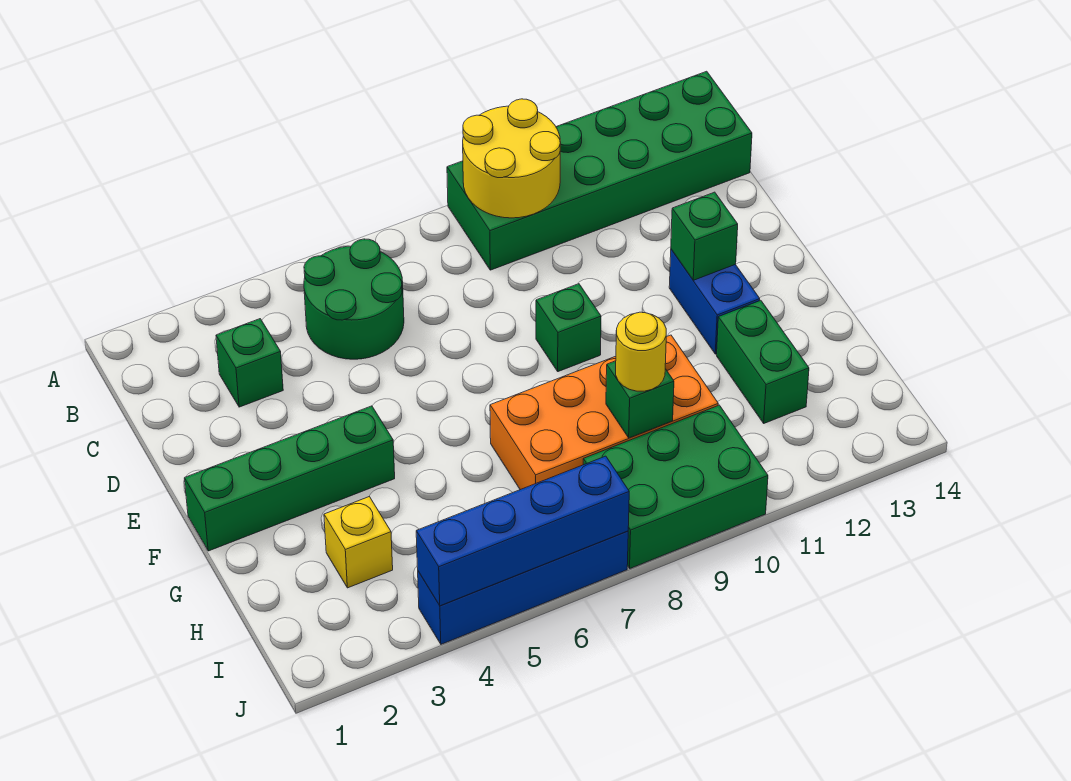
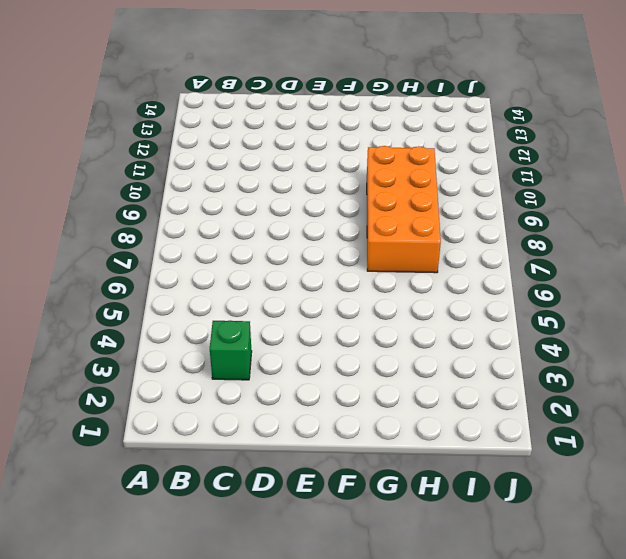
none -> green brick A9:B14 level 1
none -> green round brick B5:C6 level 1
none -> green brick E9 level 1

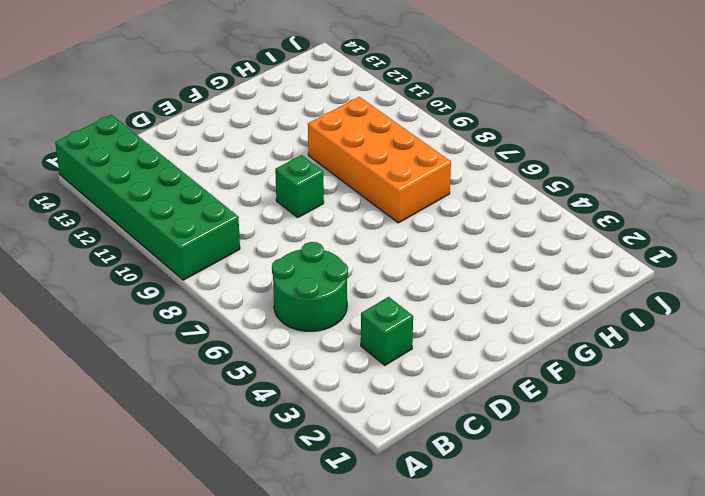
none -> blue brick E12:F12 level 1
none -> green brick F1:F4 level 1
none -> green brick G12:H12 level 1

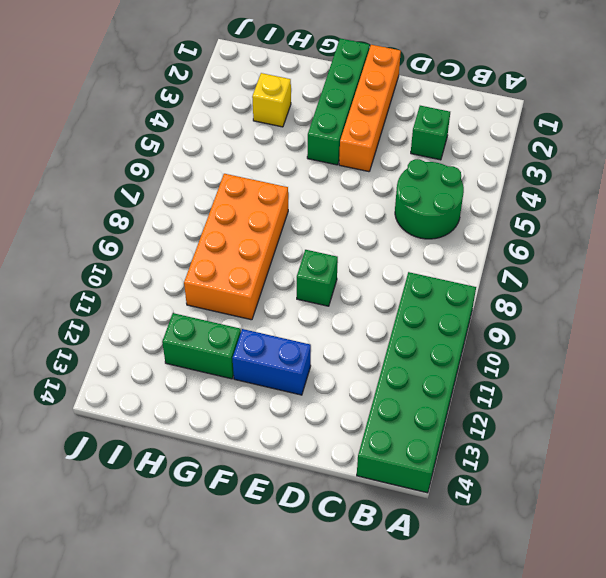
orange brick E1:E4 level 1 -> none
none -> green brick I8:J10 level 1
none -> blue brick J4:J7 level 1
none -> yellow round brick A9:B10 level 2

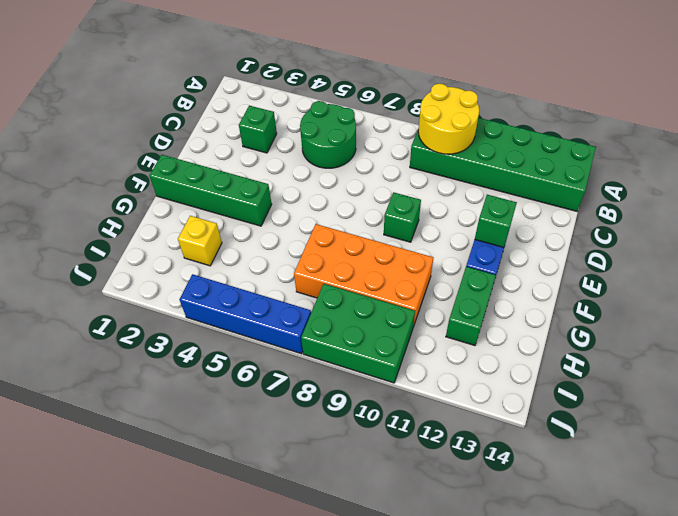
none -> green brick H9 level 2
none -> blue brick J4:J7 level 2
none -> yellow round brick H9 level 3

